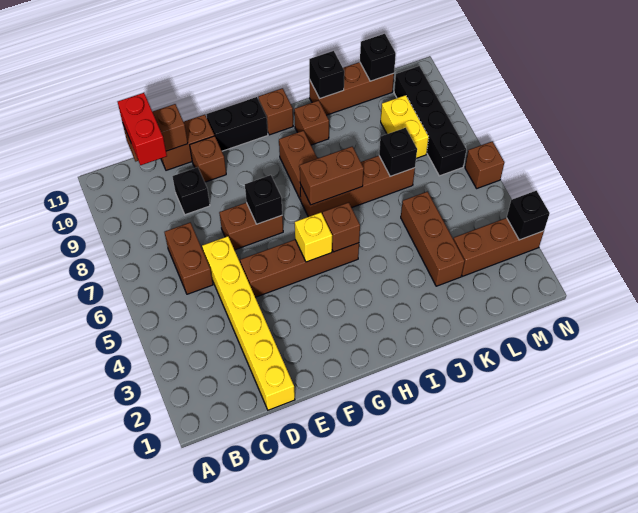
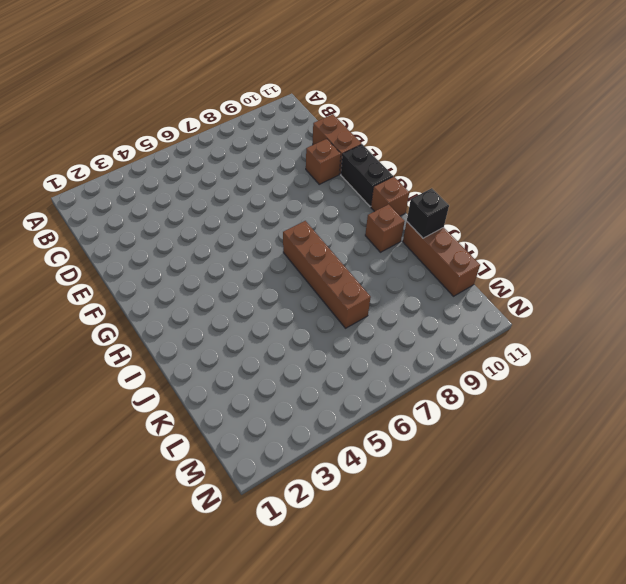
none -> brown brick C6:C7 level 1
none -> yellow brick D1:D6 level 1
none -> black brick D9 level 1

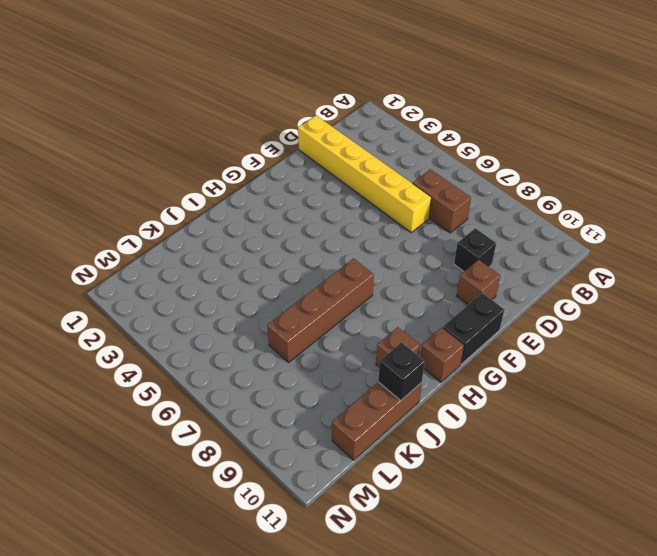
none -> brown brick D11:E11 level 1
none -> brown brick E5:H5 level 1
none -> brown brick E7:F7 level 1

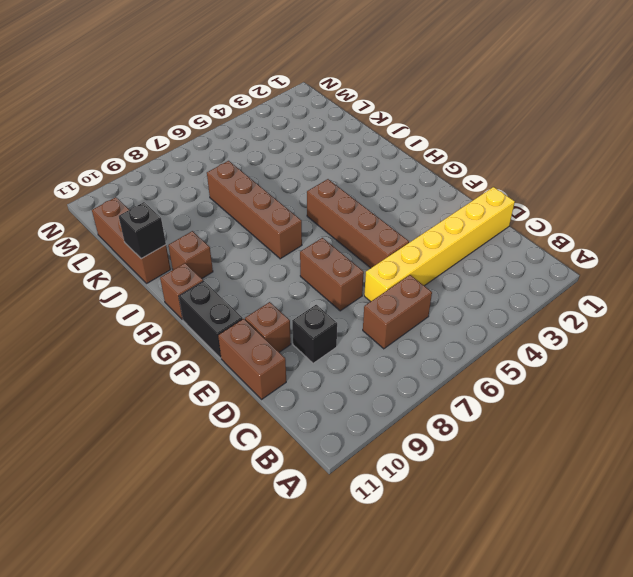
none -> brown brick H8:H9 level 1
none -> brown brick K3:K5 level 1
none -> brown brick L3:N3 level 1

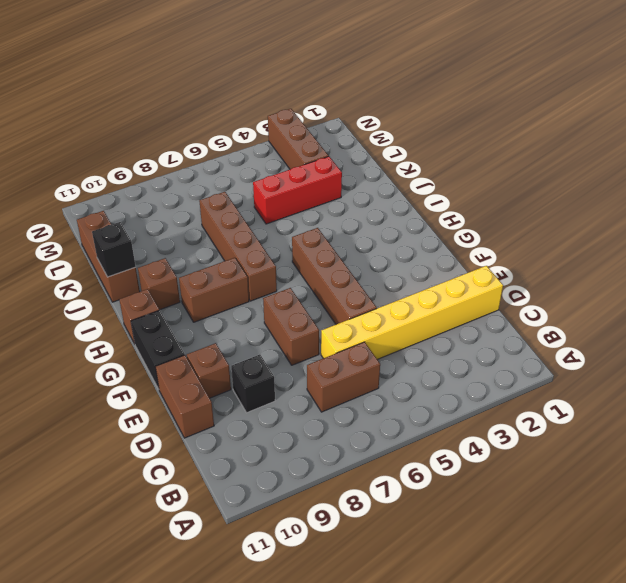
red brick K3:K5 level 1 -> brown brick K3:K5 level 1
none -> yellow brick L8:L9 level 1
none -> black brick M7:M10 level 1
none -> brown brick N6 level 1

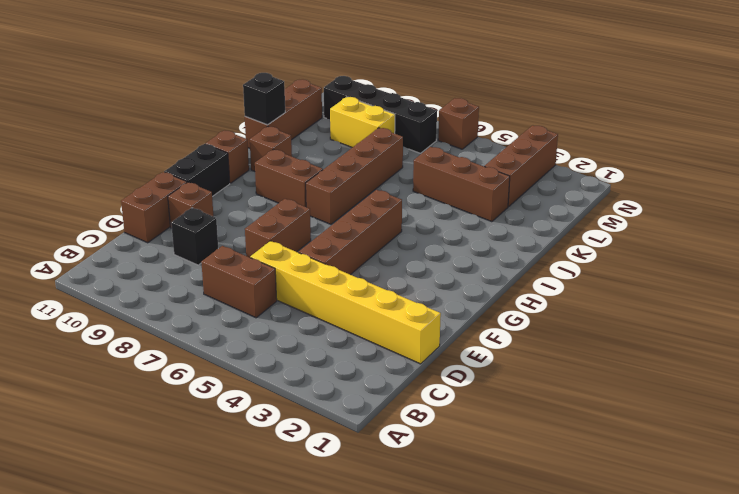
none -> brown brick C11:D11 level 2
none -> black brick F7 level 2
none -> yellow brick G5 level 2

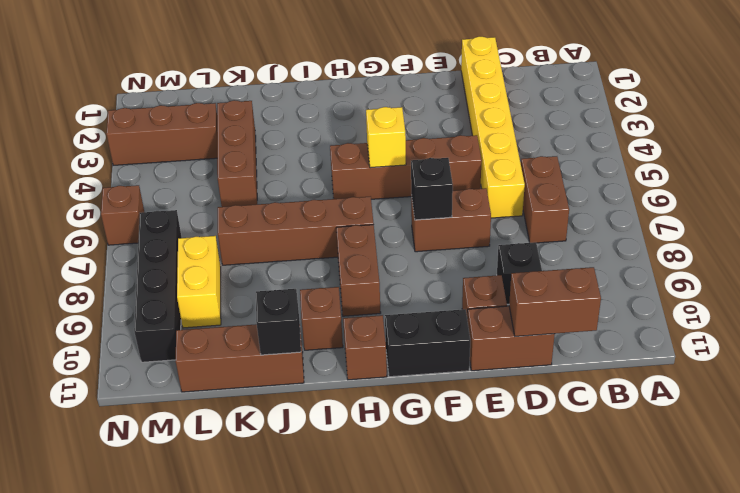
none -> brown brick H5 level 2
none -> brown brick H7:I7 level 2
none -> black brick K7 level 2

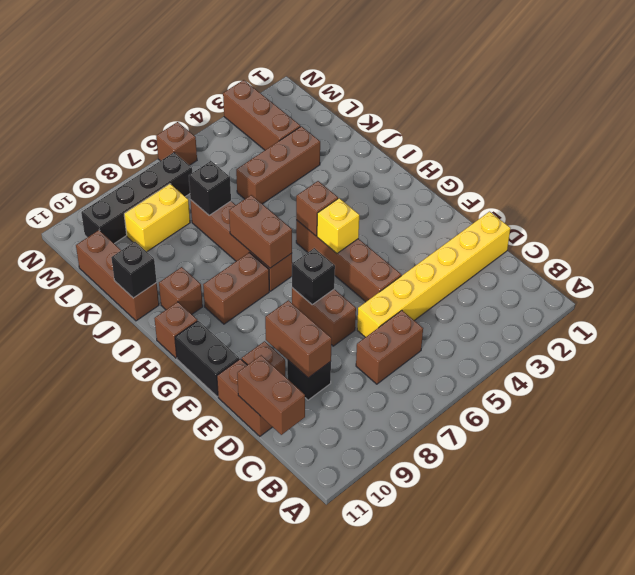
brown brick D9:E9 level 2 -> none
none -> black brick L11 level 2
none -> black brick N3 level 2
none -> red brick C10:C11 level 3

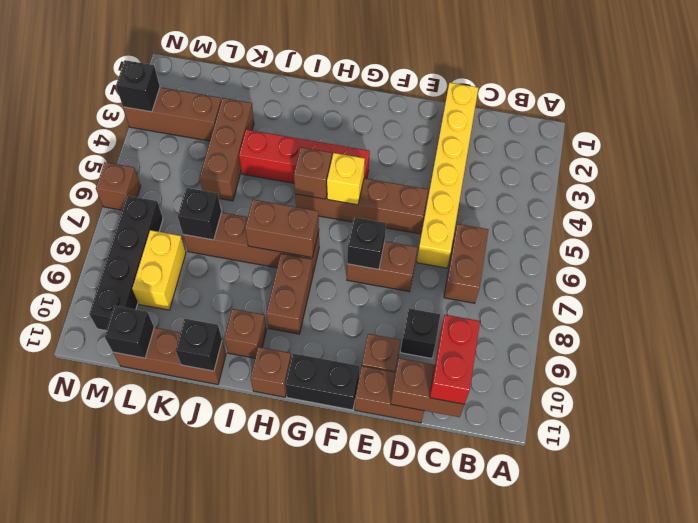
red brick G4:J4 level 1 -> none

